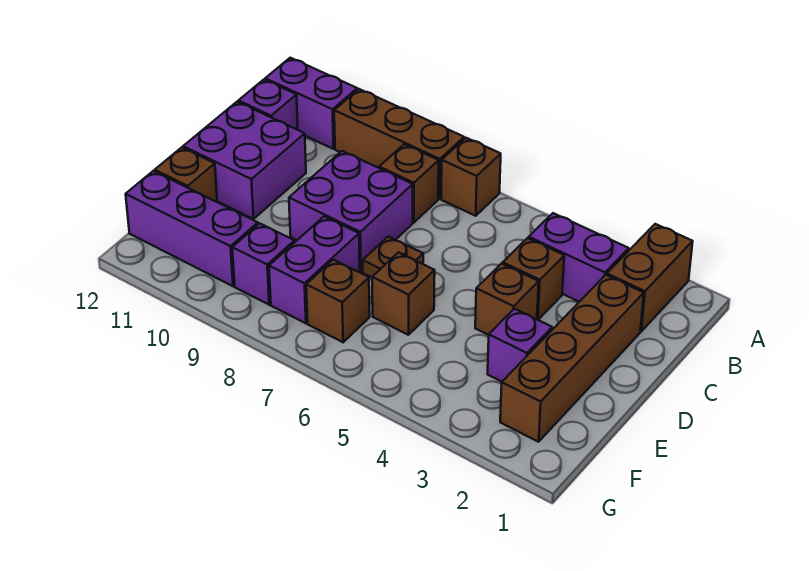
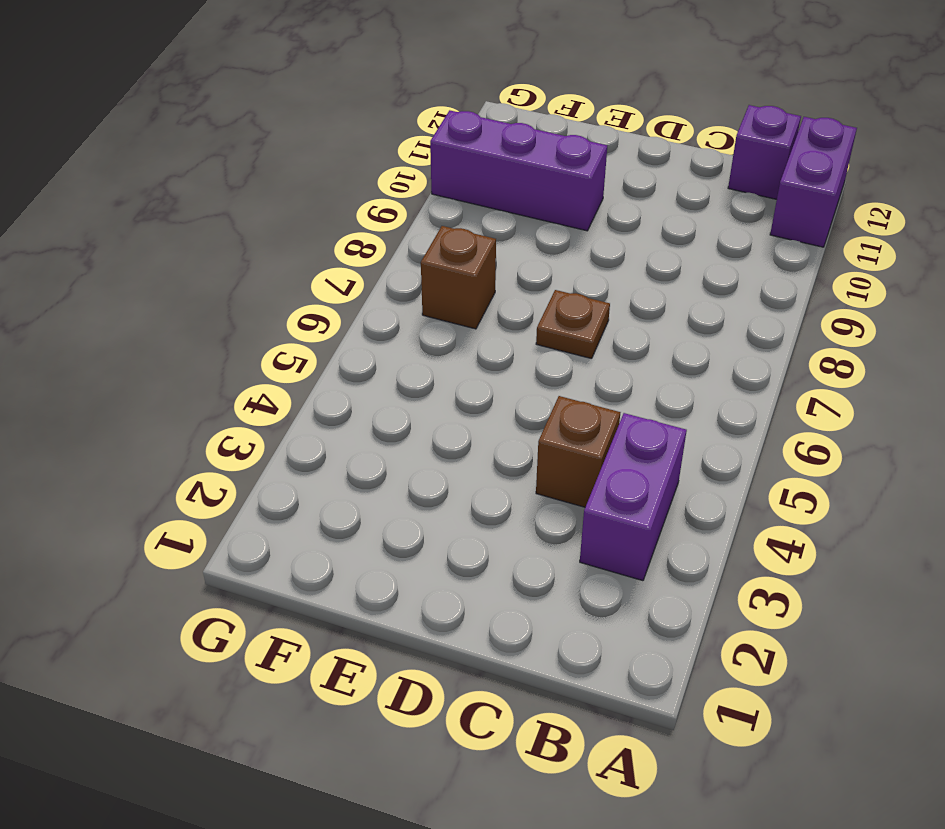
purple brick E10:G10 level 1 -> purple brick F10:F12 level 1
none -> brown brick A2:B2 level 1
none -> brown brick A7 level 1
none -> brown brick A8:A10 level 1

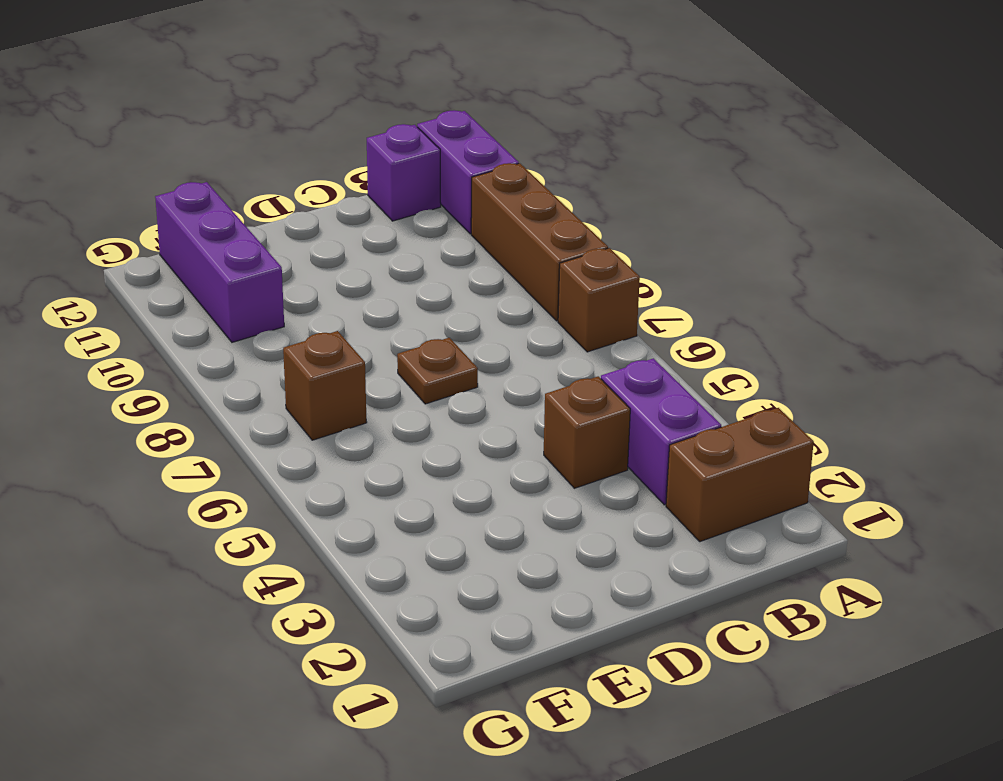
none -> brown brick B8 level 1
none -> brown brick C2:F2 level 1
none -> purple brick C8:D9 level 1

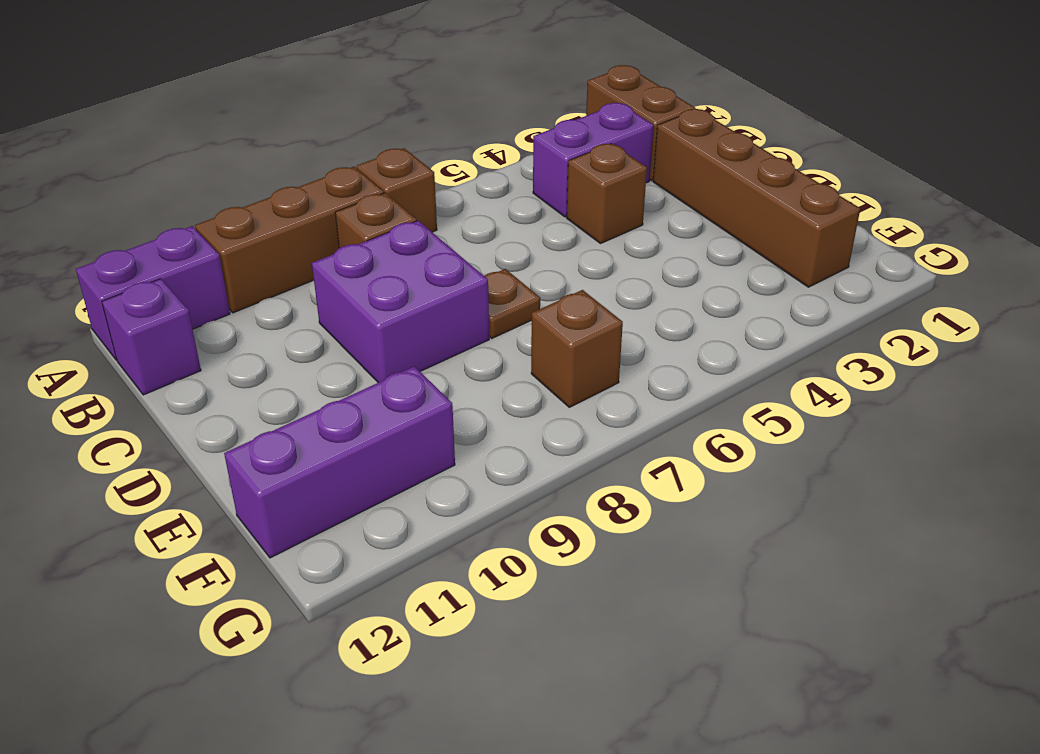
none -> purple brick C11:D12 level 1
none -> brown brick D4 level 1
none -> purple brick E3 level 1

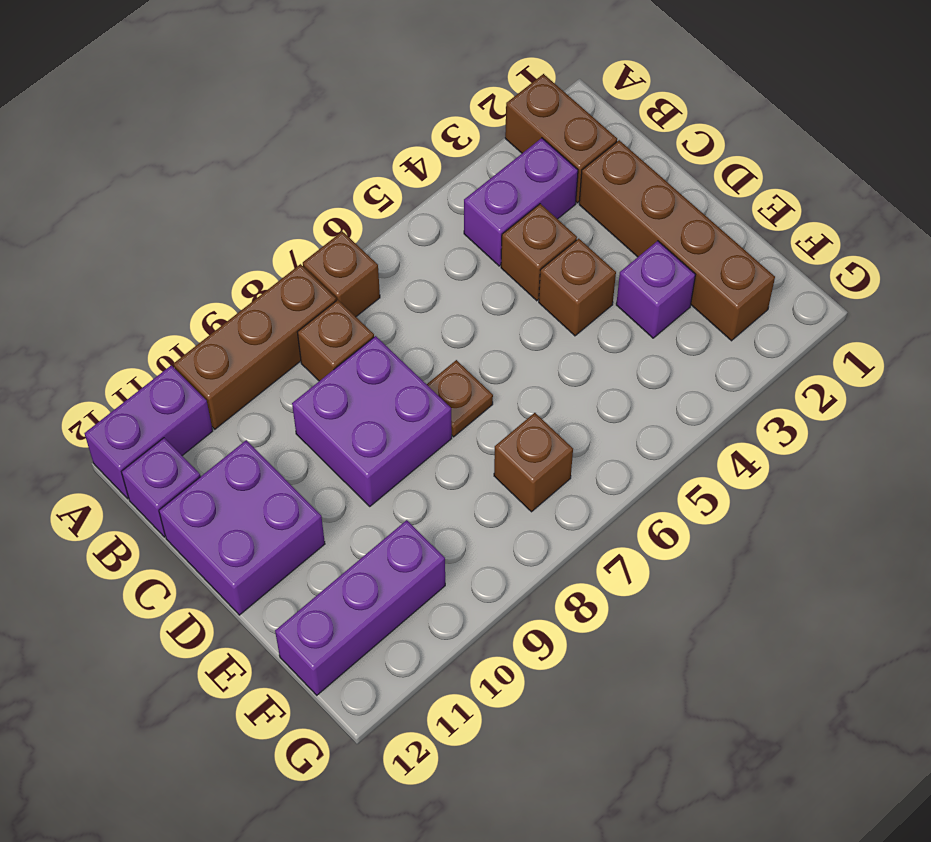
none -> brown brick E6 level 1
none -> purple brick E8:F8 level 1
none -> brown brick E12 level 1

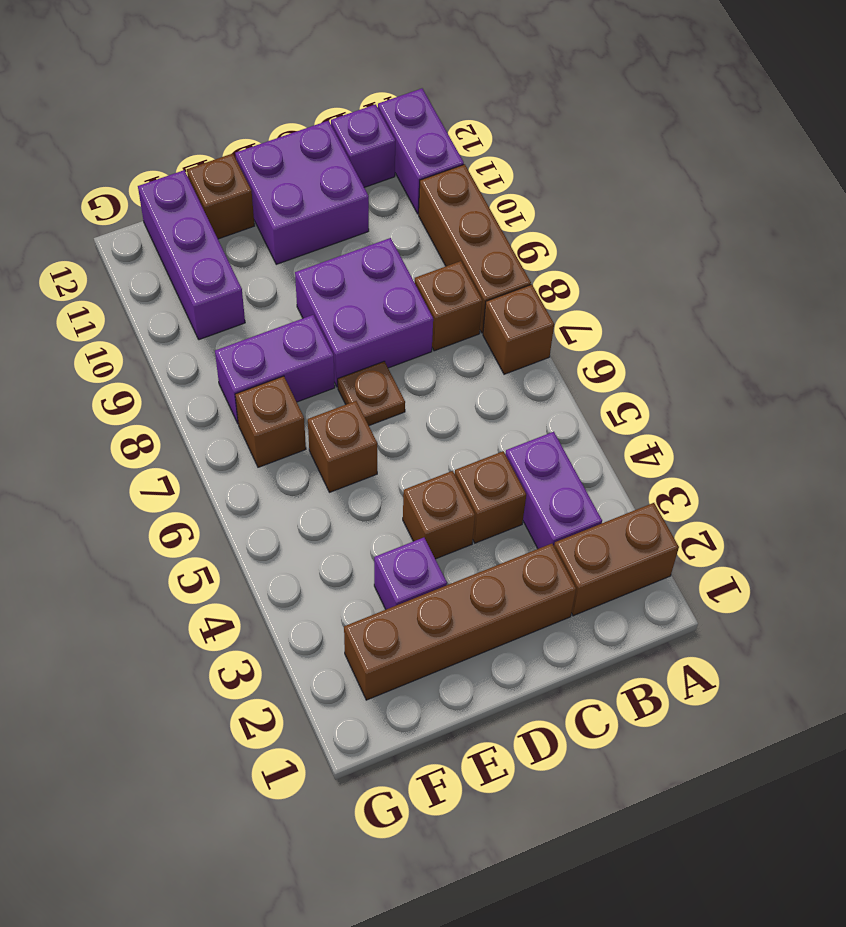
none -> purple brick F9 level 1

